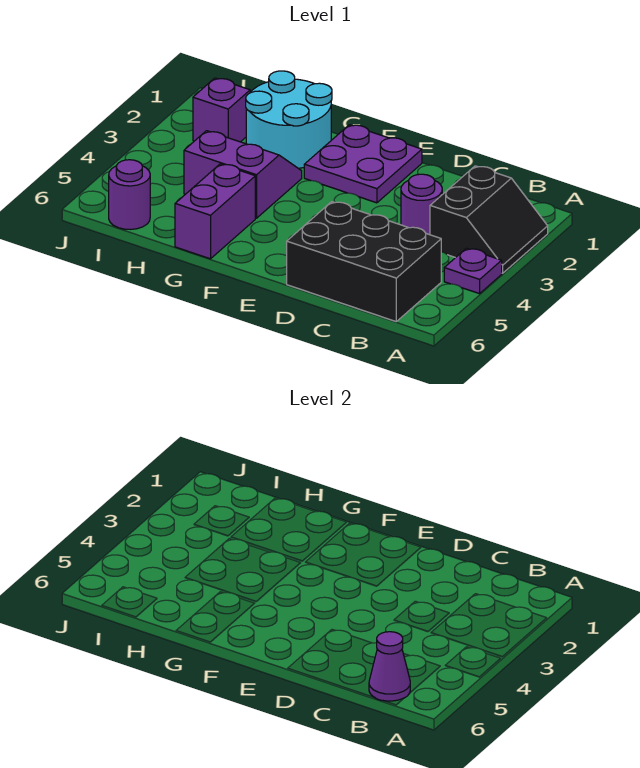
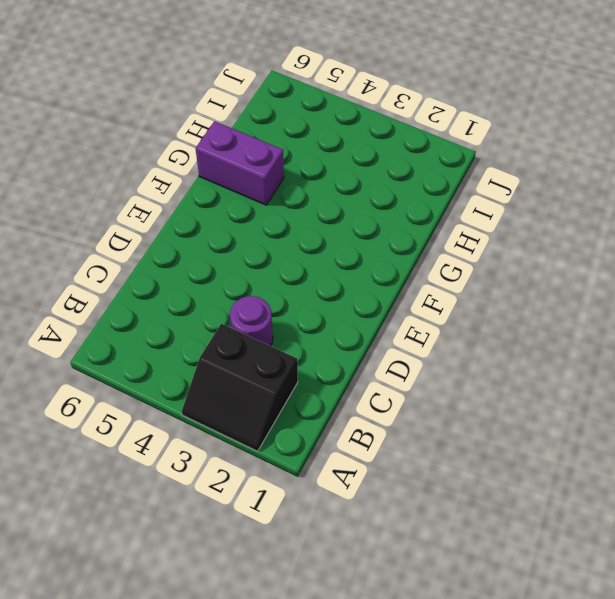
none -> purple plate A4 level 1
none -> black brick B5:D6 level 1

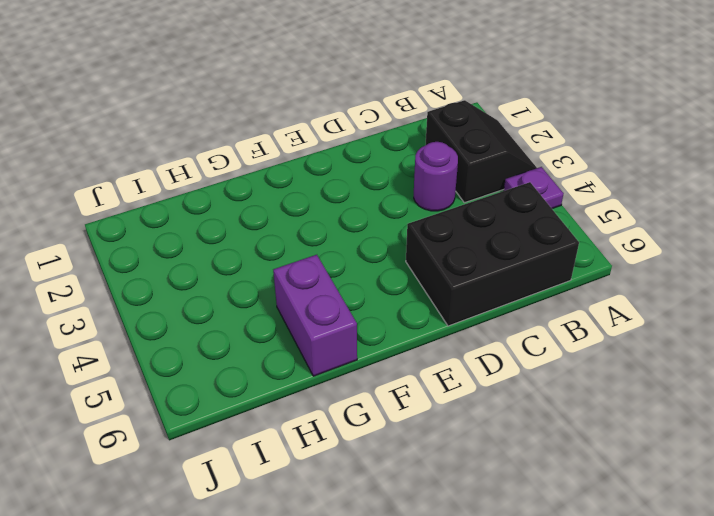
none -> purple plate E1:F2 level 1
none -> cyan round brick G1:H2 level 1

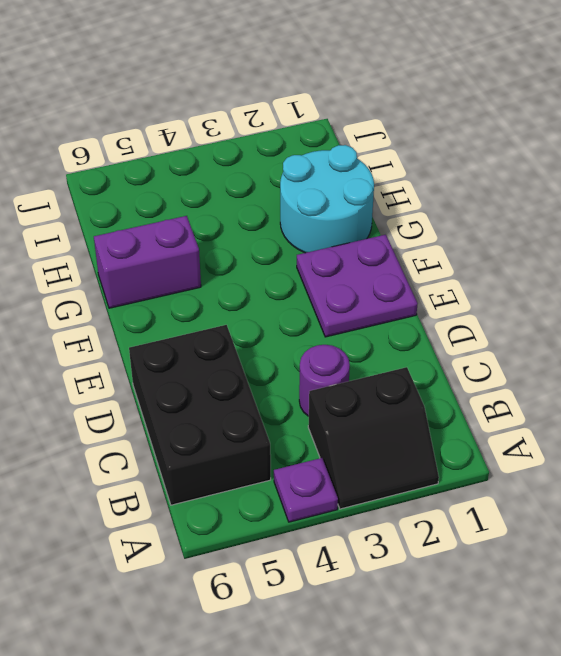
none -> purple slope G3:H4 level 1 top 4
none -> purple brick I2 level 1

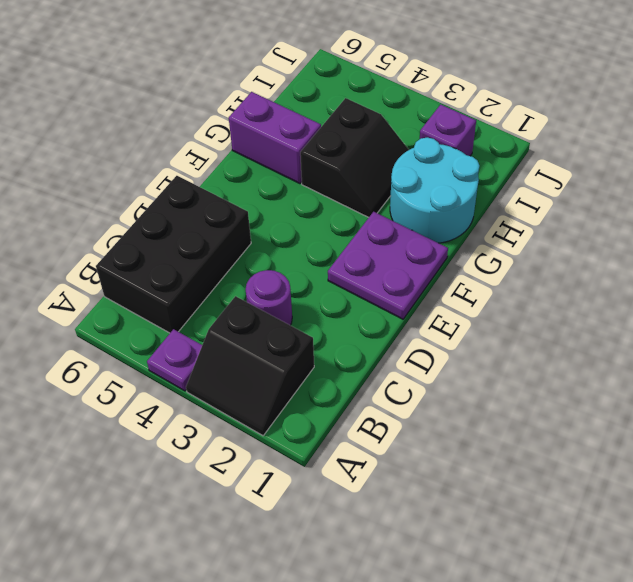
black slope G3:H4 level 1 top 4 -> purple slope G3:H4 level 1 top 4
none -> purple round brick I6 level 1
none -> purple cone B6 level 2

